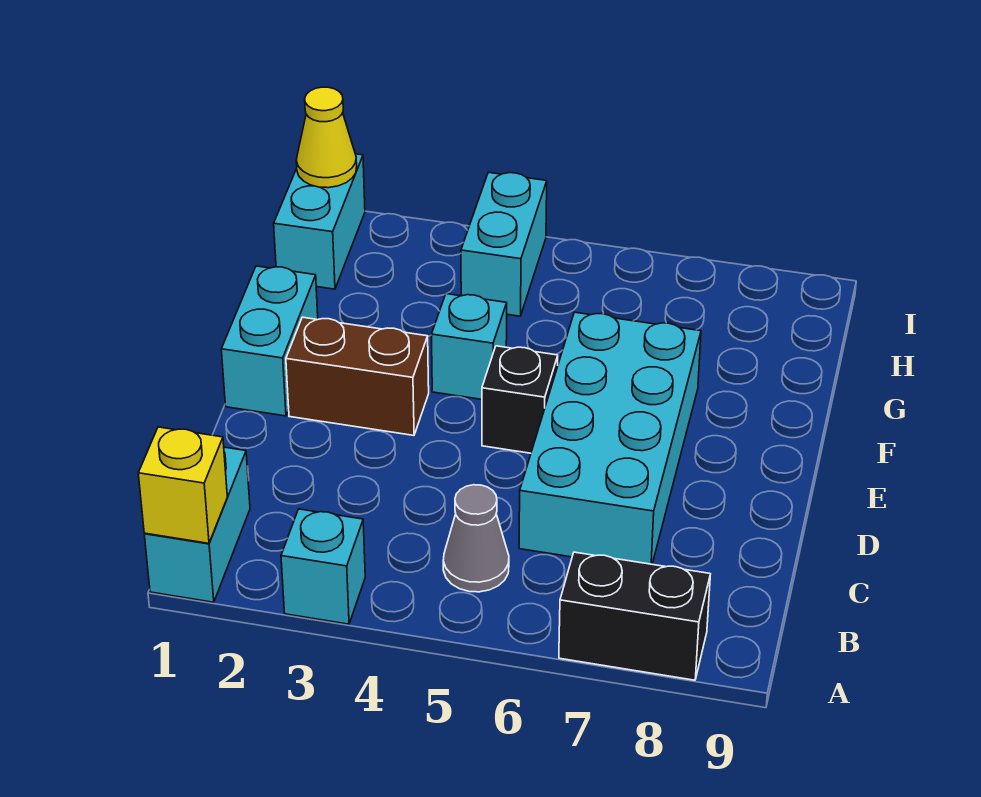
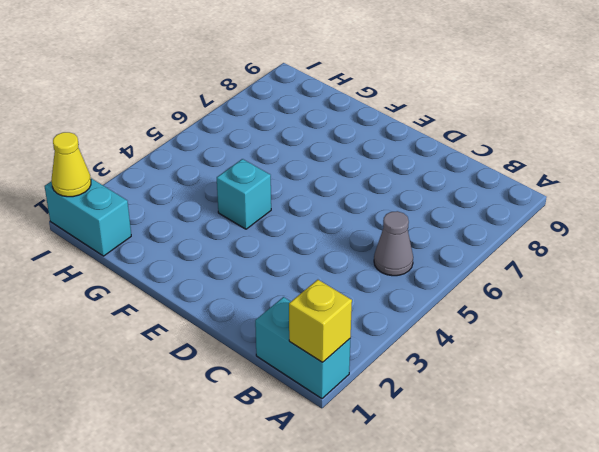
none -> cyan brick A3 level 1
none -> black brick A7:A8 level 1
none -> cyan brick C6:F7 level 1

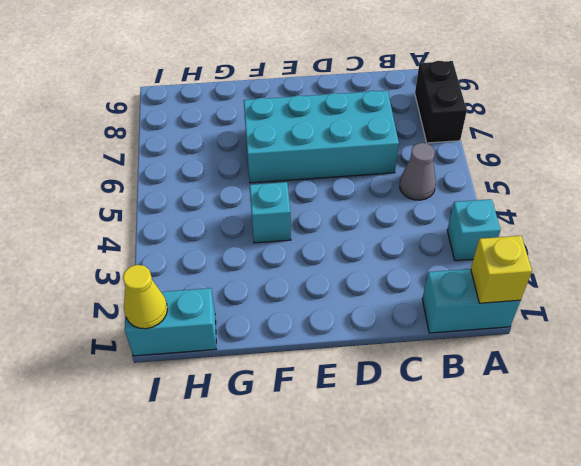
none -> cyan brick E1:F1 level 1
none -> brown brick E2:E3 level 1
none -> black brick E5 level 1

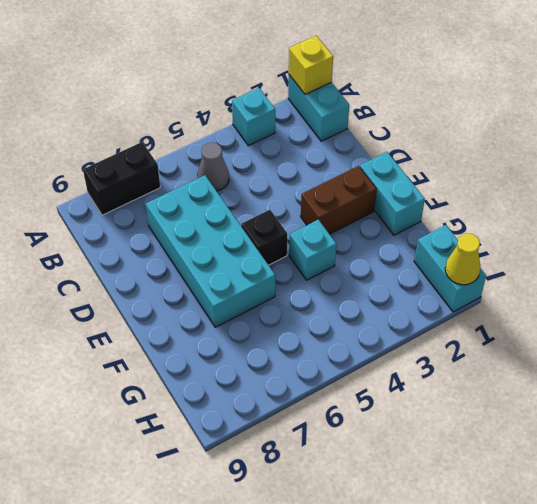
none -> cyan brick H4:I4 level 1

